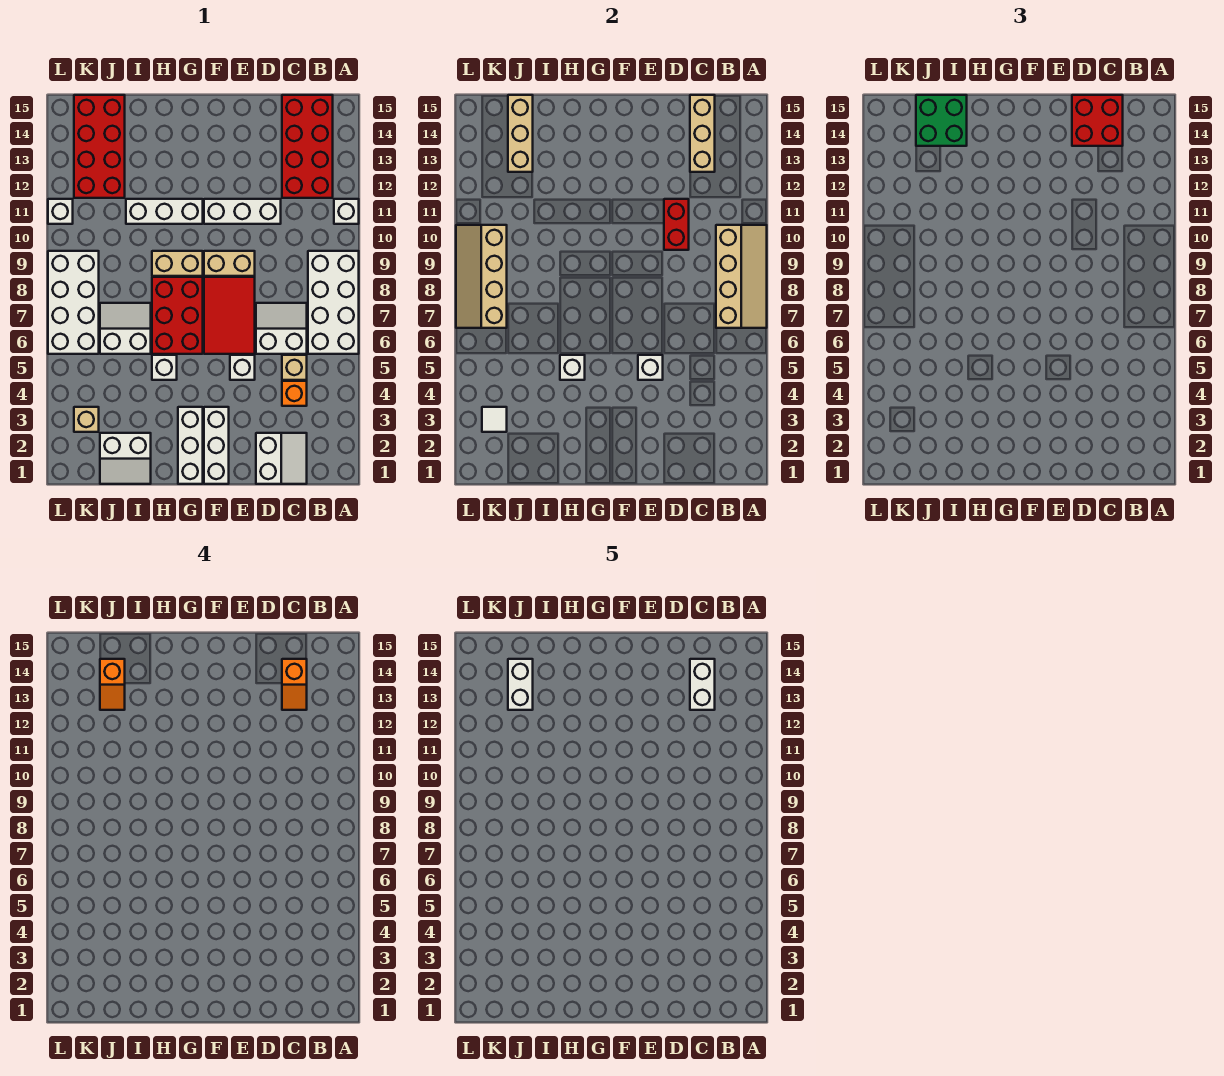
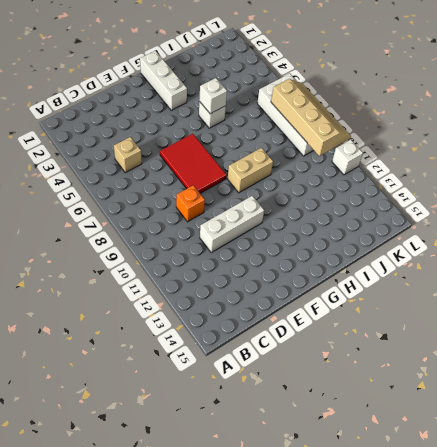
orange brick D9 level 1 -> orange brick C4 level 1
none -> white brick A6:B9 level 1
none -> white brick A11 level 1
none -> red brick B12:C15 level 1
none -> white slope C1:D2 level 1 top D

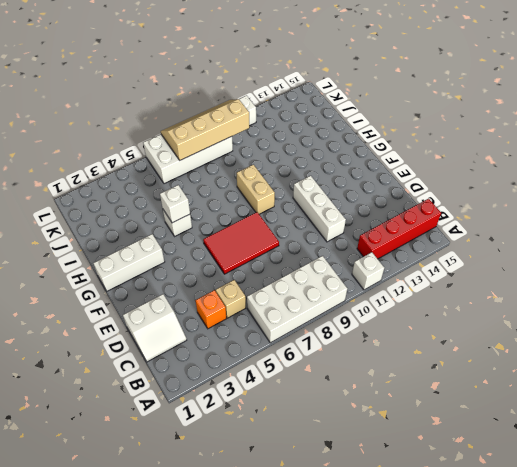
red brick B12:B15 level 1 -> red brick B12:C15 level 1
none -> white slope C6:D7 level 1 top 6
none -> white brick E5 level 1
none -> tan brick E9:F9 level 1
none -> white brick F1:F3 level 1

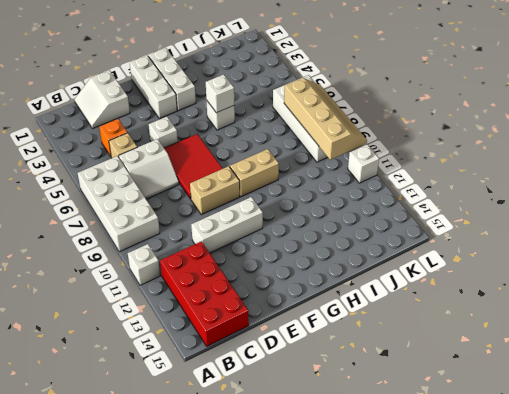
none -> red brick G6:H8 level 1
none -> white brick G11:I11 level 1
none -> white slope I1:J2 level 1 top 2
none -> white slope I6:J7 level 1 top 6

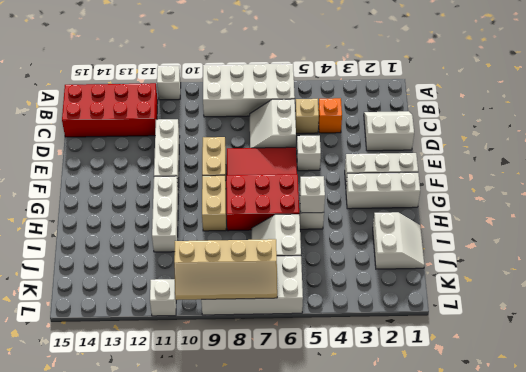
none -> red brick J12:K15 level 1
none -> tan brick K3 level 1
none -> tan slope A7:B10 level 2 top B
none -> tan brick C13:C15 level 2

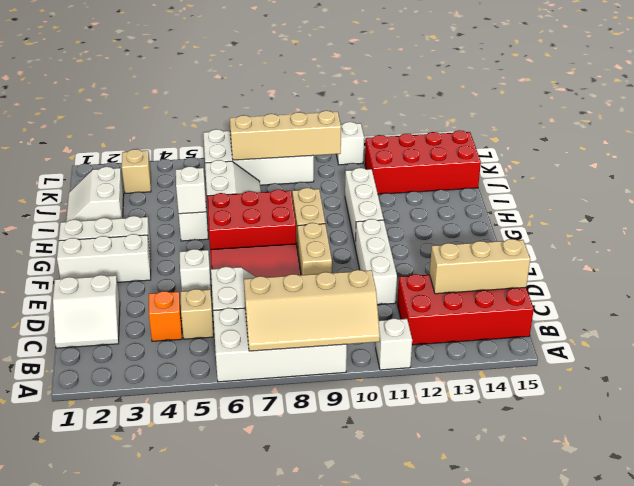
none -> red brick D10:D11 level 2
none -> white brick E5 level 2
none -> tan brick J13:J15 level 2
none -> white tile K3 level 2

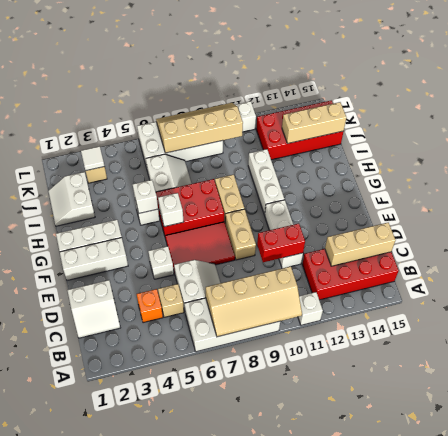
white brick G6 level 2 -> white brick E5 level 2
none -> red brick C14:D15 level 3
none -> green brick I14:J15 level 3
none -> orange slope C13:C14 level 4 top 14
none -> orange slope J13:J14 level 4 top 14

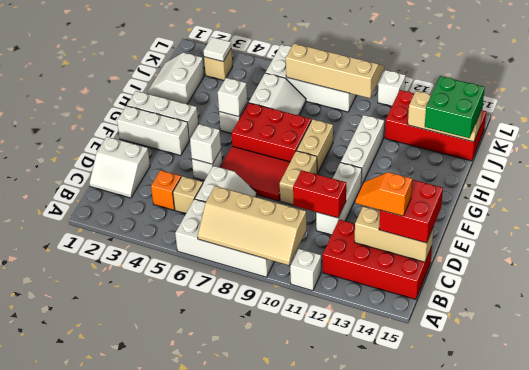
none -> orange slope J13:J14 level 4 top 14
none -> white brick C13:C14 level 5
none -> white brick J13:J14 level 5

